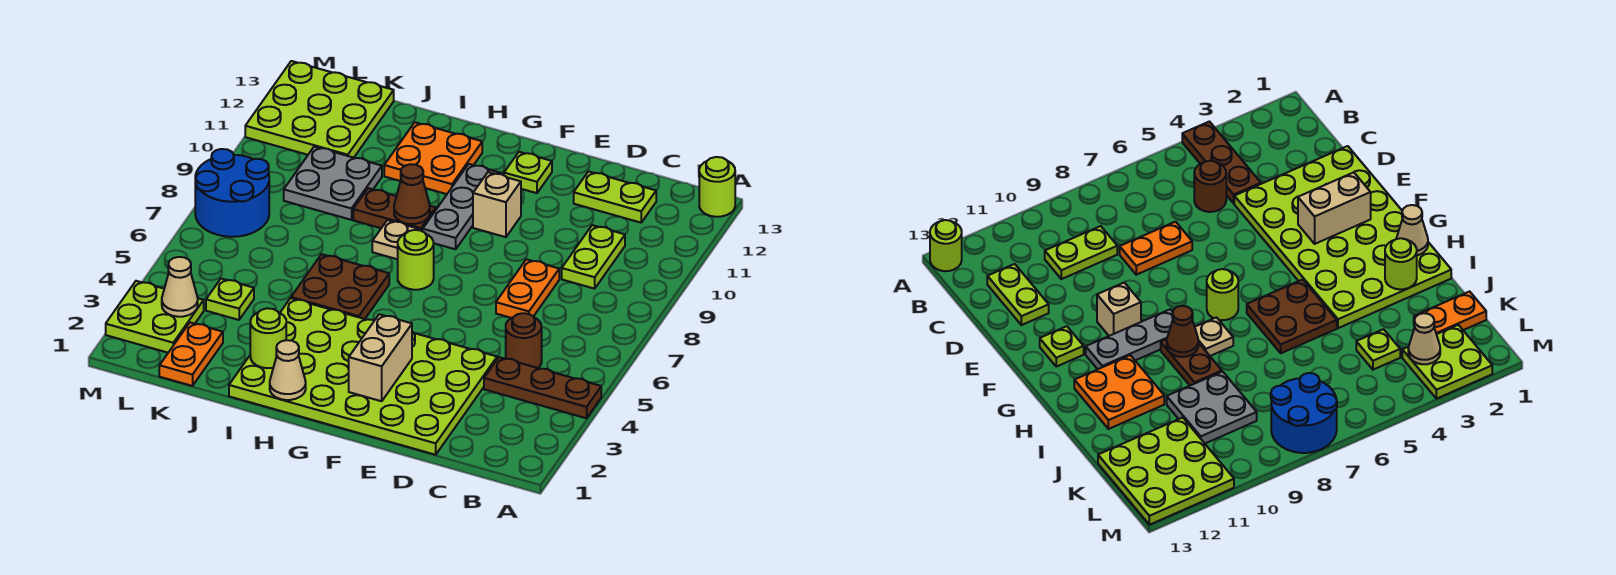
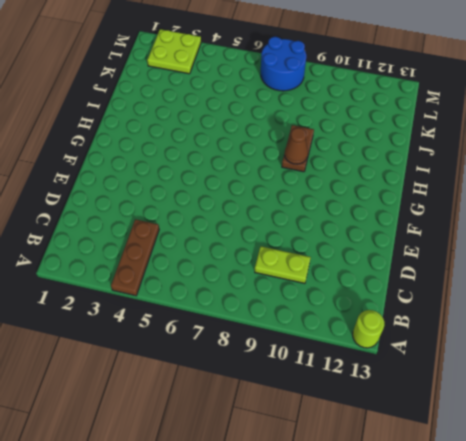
none -> brown round brick C5 level 1
none -> lime plate C12:D12 level 1
none -> lime plate D1:I4 level 1

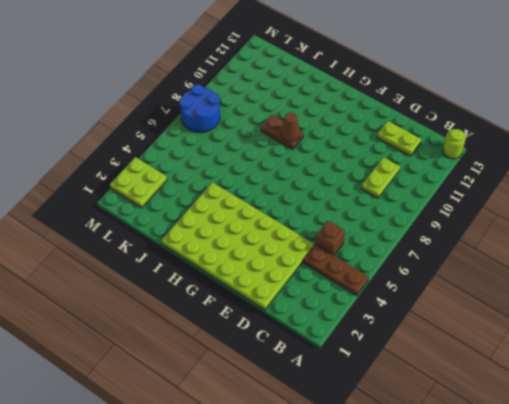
brown brick C5 level 1 -> brown round brick C5 level 1
none -> orange plate D7:D8 level 1
none -> tan brick F10 level 1
none -> lime plate F12 level 1

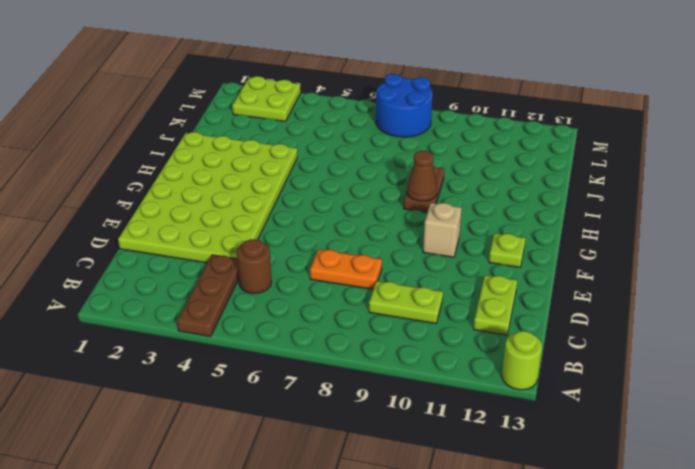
none -> lime round brick G7 level 1
none -> grey plate G9:G11 level 1
none -> brown plate H5:I6 level 1

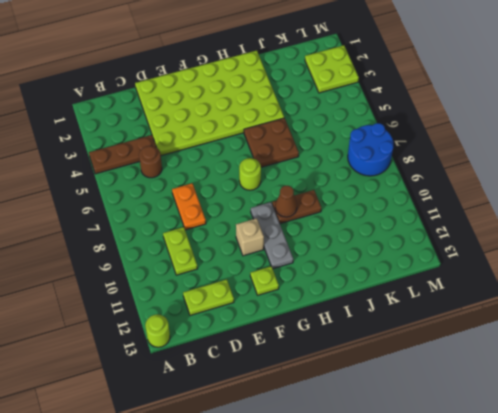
none -> tan plate H8 level 1
none -> orange plate H11:I12 level 1
none -> grey plate J9:K10 level 1

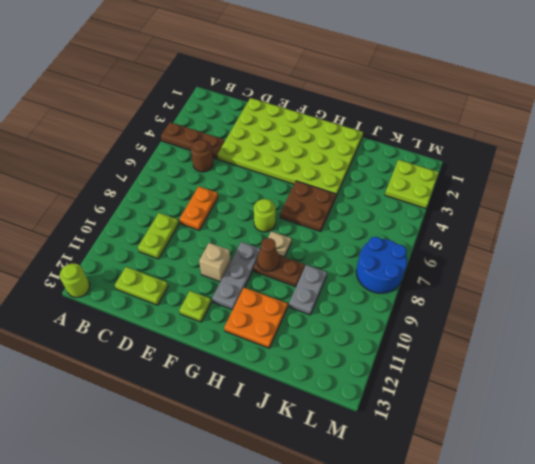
grey plate J9:J10 level 1 -> grey plate J9:K10 level 1
none -> orange plate K1:K2 level 1
none -> lime plate K4 level 1
none -> lime plate K11:M13 level 1

